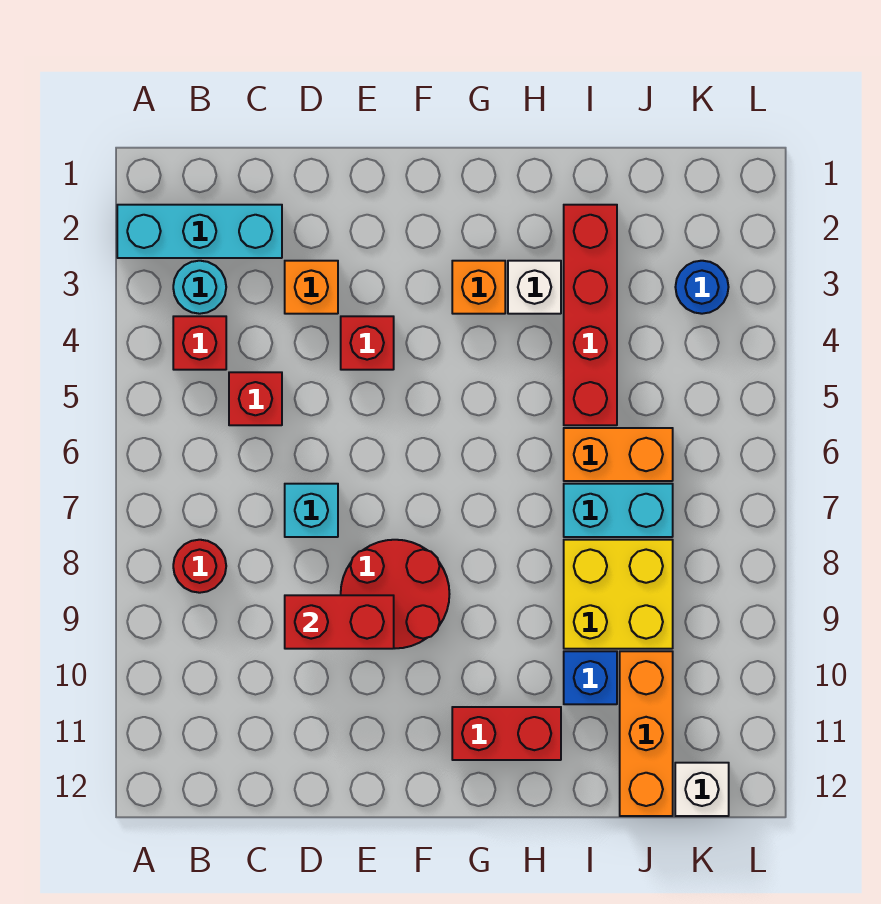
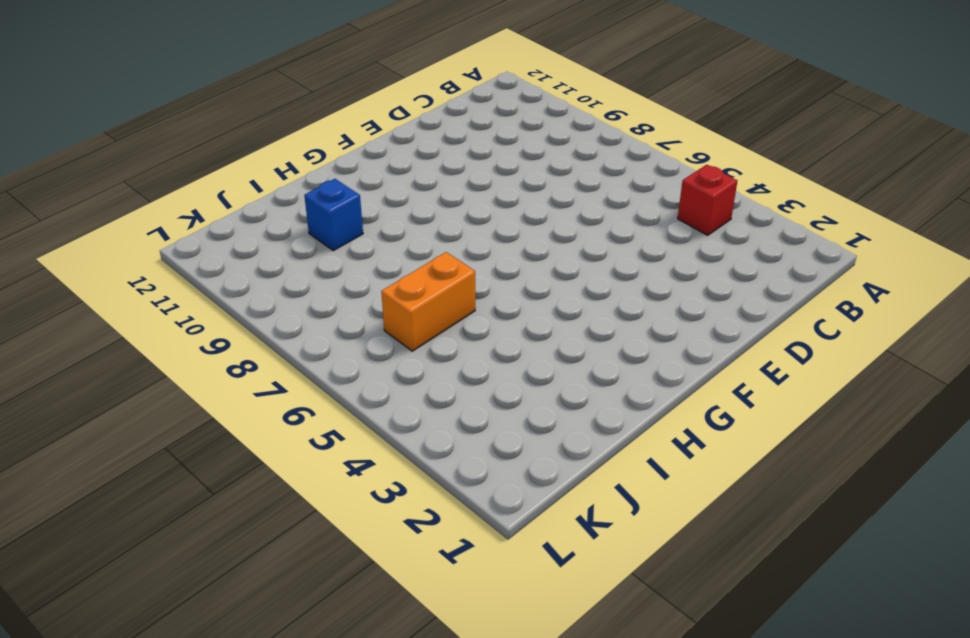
none -> cyan brick A2:C2 level 1
none -> cyan round brick B3 level 1
none -> red round brick B8 level 1

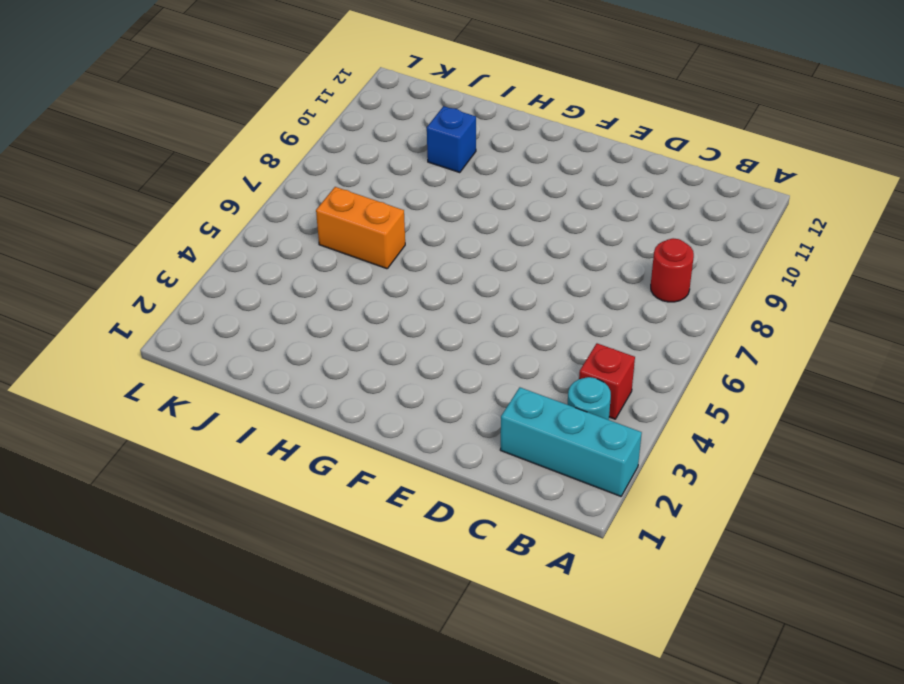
none -> red brick C5 level 1
none -> orange brick D3 level 1
none -> cyan brick D7 level 1

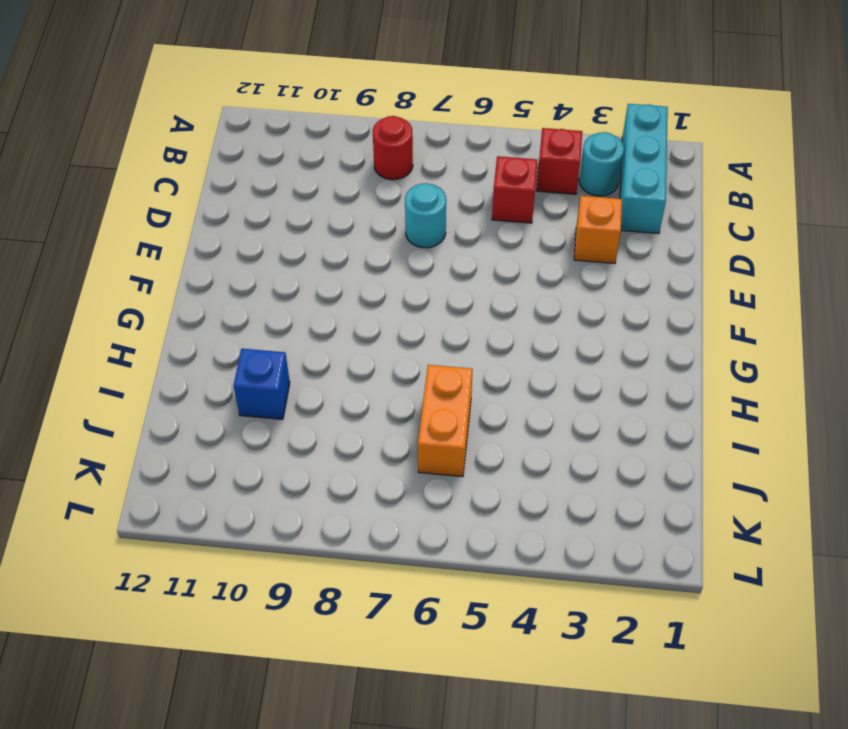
cyan round brick D7 level 1 -> cyan brick D7 level 1
none -> red brick E4 level 1
none -> red round brick E8:F9 level 1
none -> orange brick G3 level 1

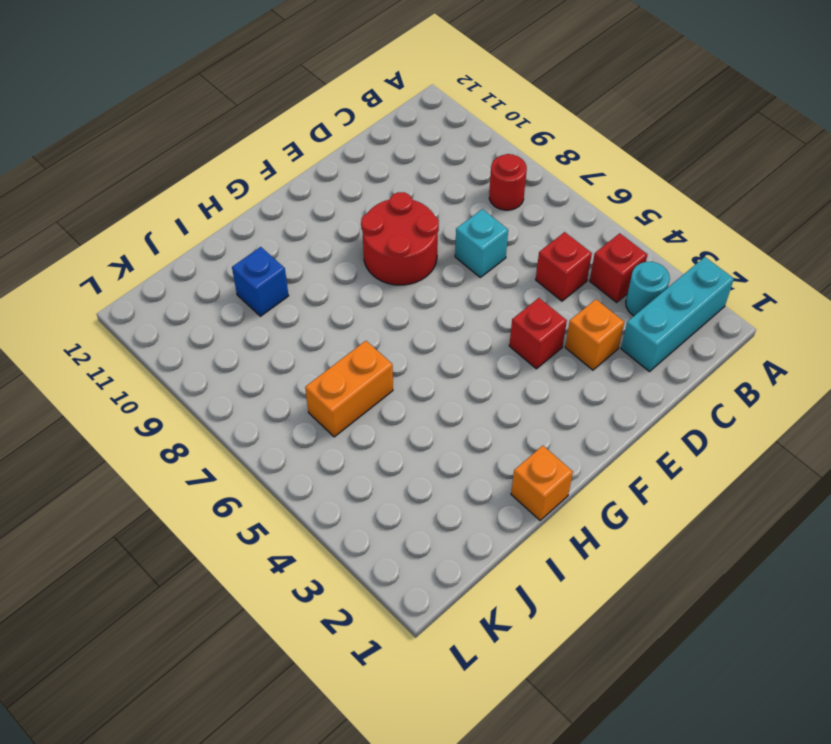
orange brick H1 level 1 -> orange brick G3 level 1
none -> red brick G11:H11 level 1
none -> white brick H3 level 1
none -> red brick I2:I5 level 1

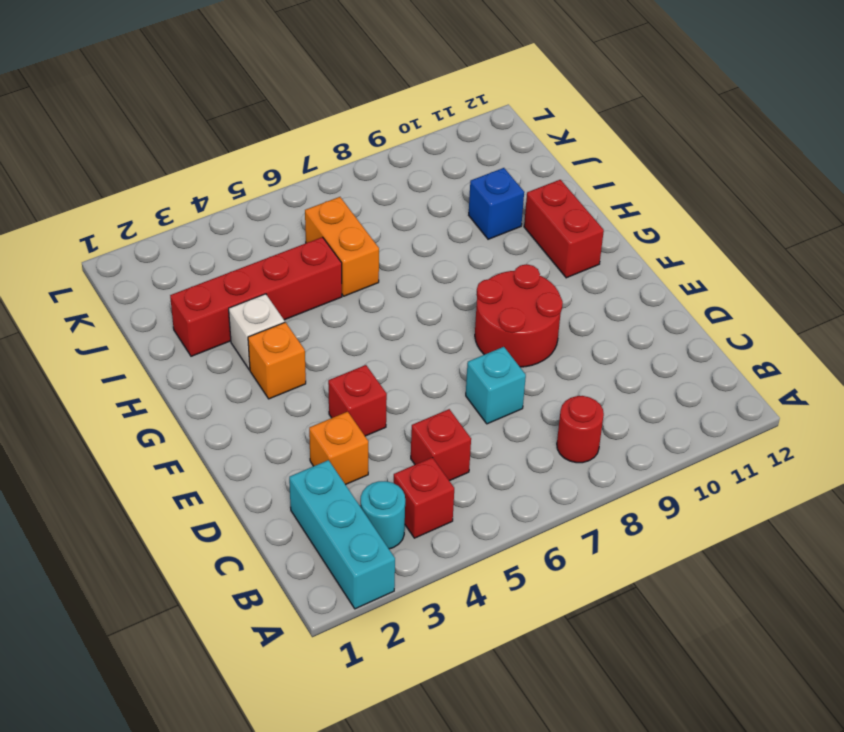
none -> cyan brick I7:J7 level 1
none -> yellow brick I8:J9 level 1
none -> orange brick J10:J12 level 1

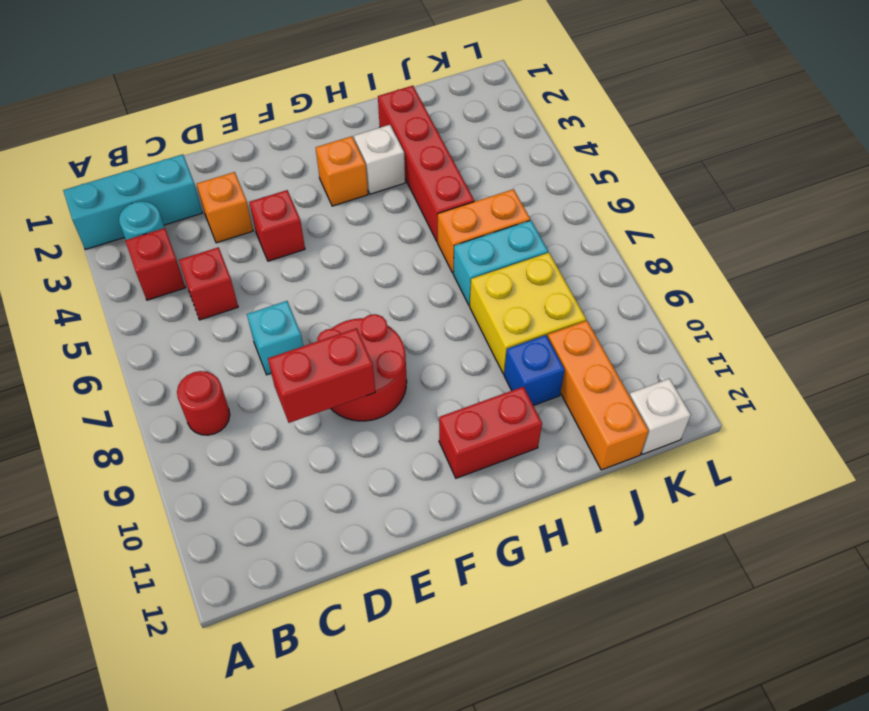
none -> blue round brick K3 level 1

